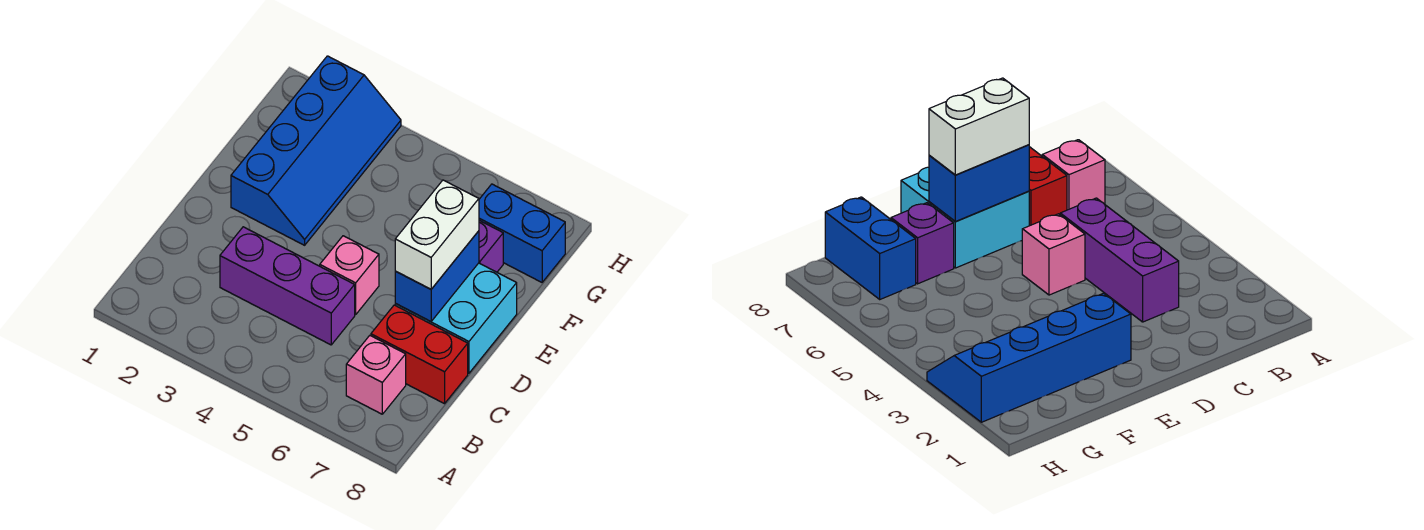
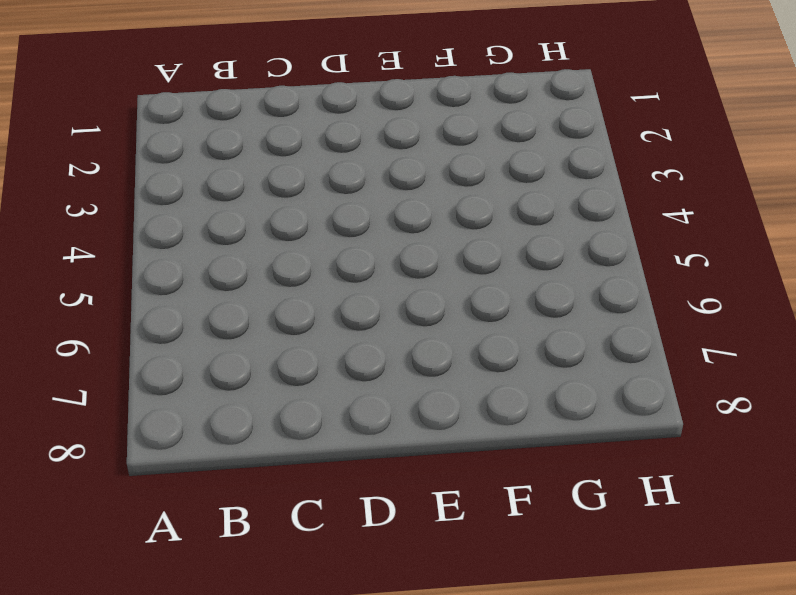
none -> pink brick B7 level 1
none -> purple brick C3:C5 level 1

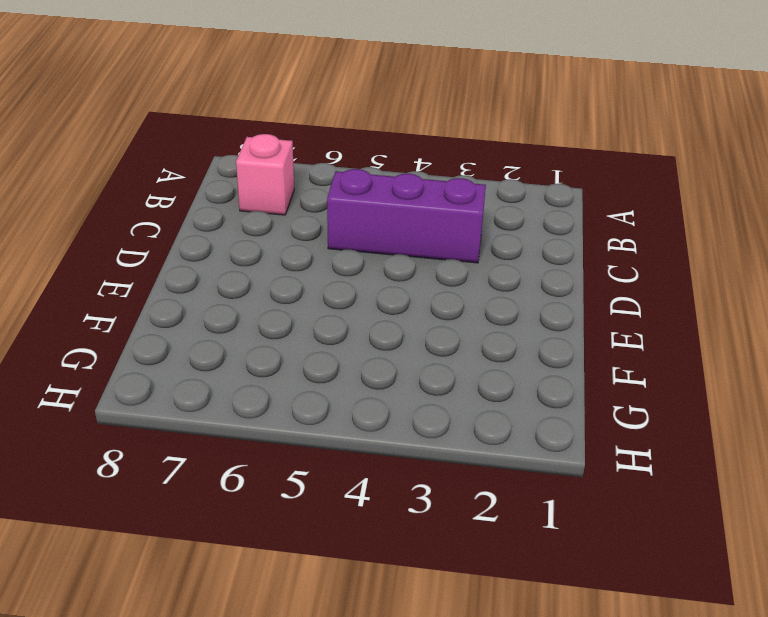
none -> red brick C7:C8 level 1
none -> pink brick D5 level 1

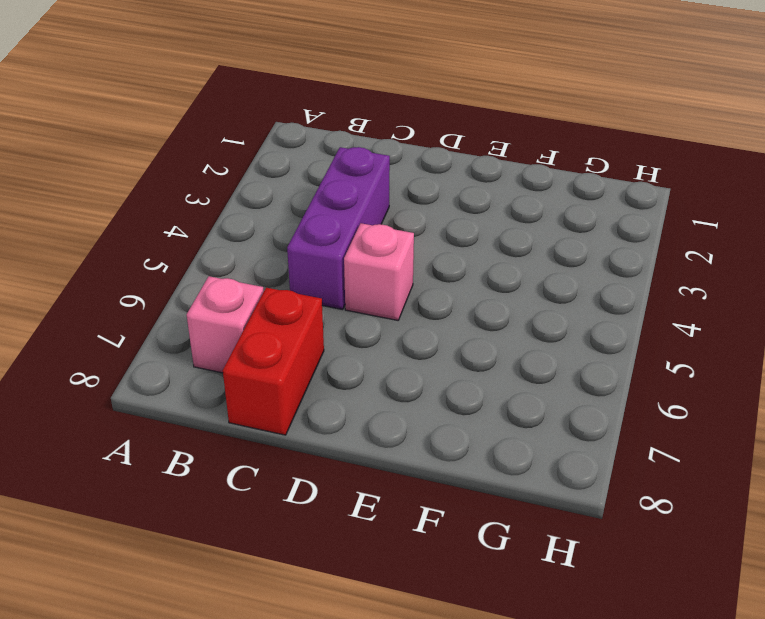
none -> cyan brick D7:E8 level 1
none -> blue slope E2:H3 level 1 top 2

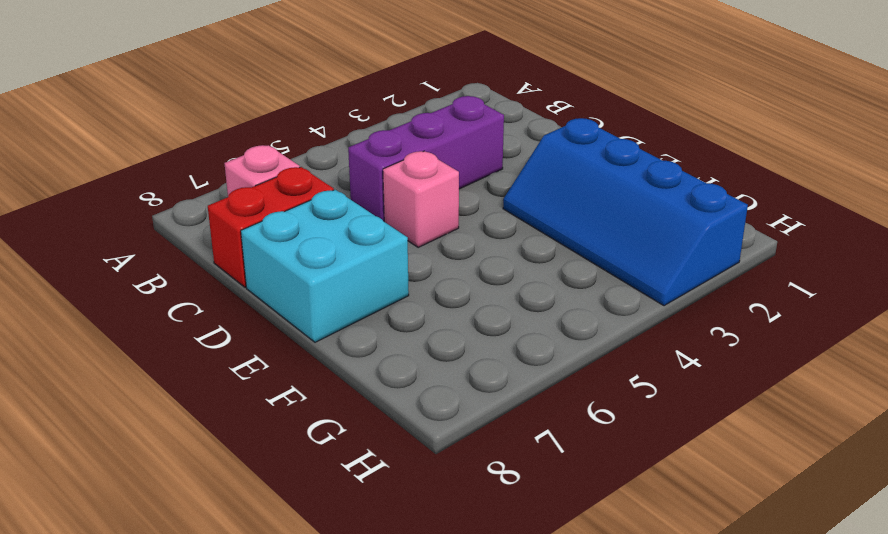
none -> purple brick F7 level 1
none -> blue brick G7:G8 level 1

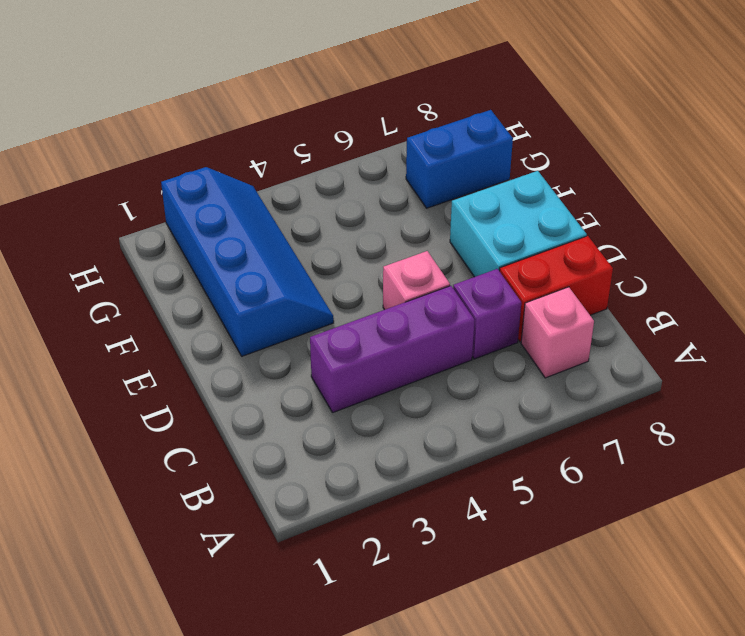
purple brick C6 level 1 -> purple brick F7 level 1
none -> blue brick D7:E7 level 2
none -> white brick D7:E7 level 3

